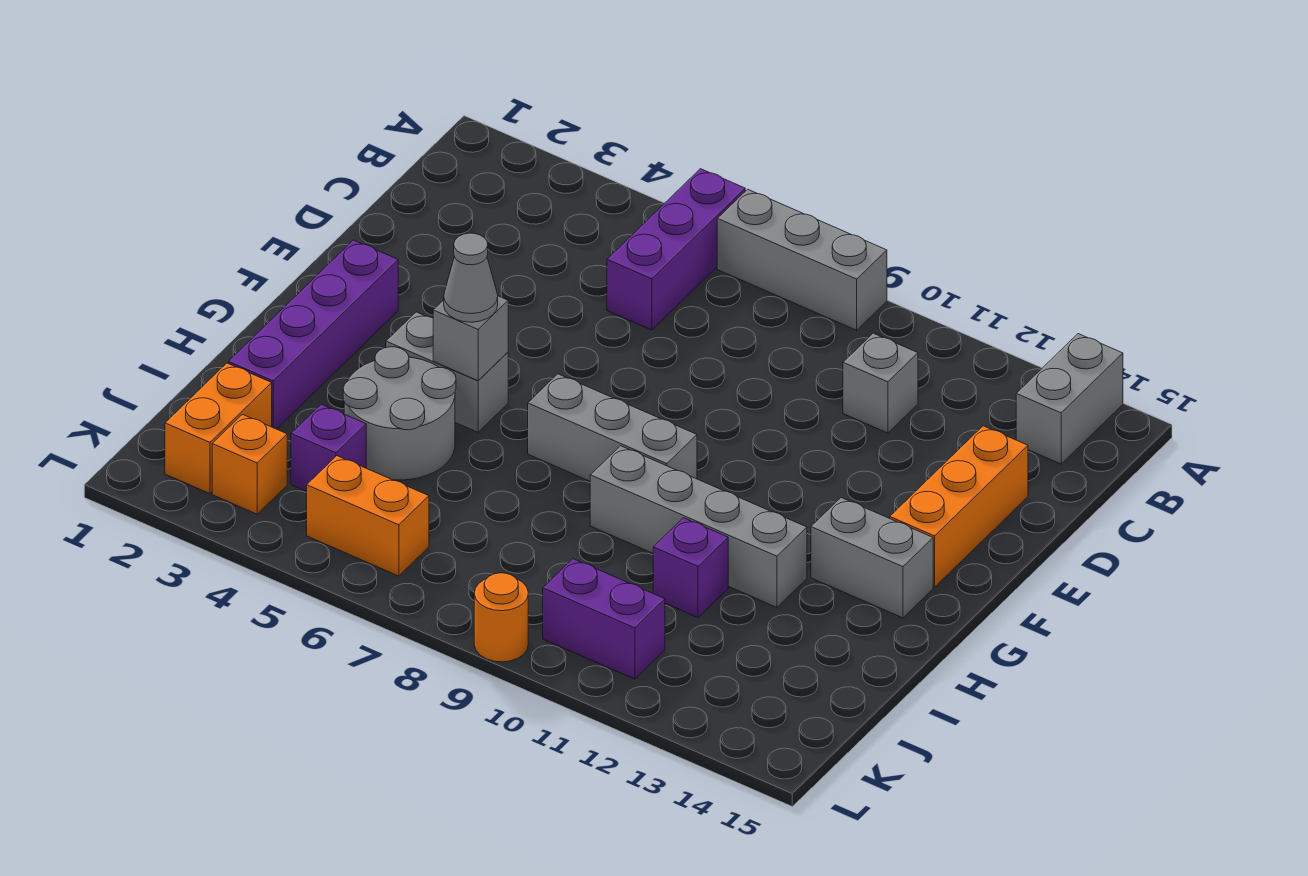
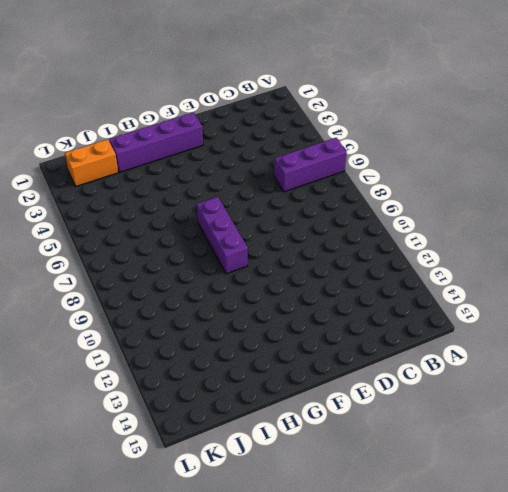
purple brick G7:G9 level 1 -> grey brick G7:G9 level 1
none -> grey brick A7:A9 level 1
none -> grey brick A14:B14 level 1
none -> grey brick C11 level 1

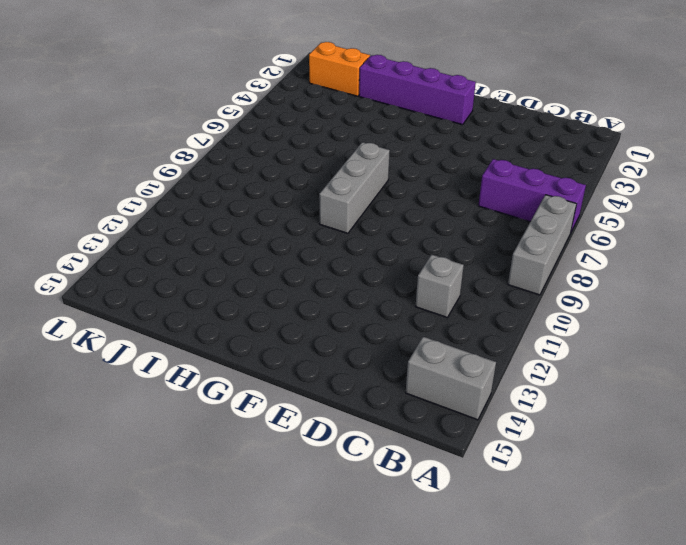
none -> orange brick D14:F14 level 1
none -> grey brick G4:G5 level 1
none -> grey brick G13:G14 level 1

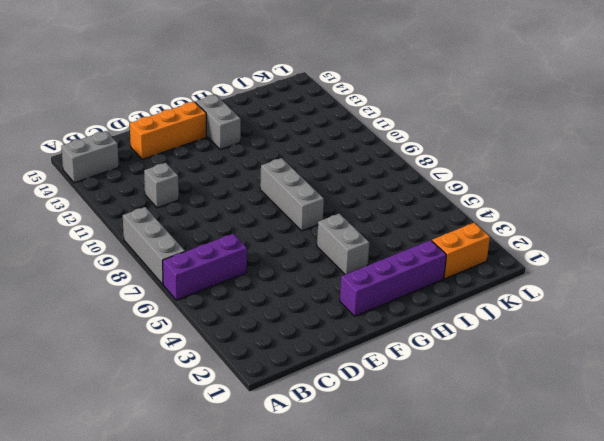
none -> grey round brick H4:I5 level 1
none -> grey brick H9:H12 level 1
none -> purple brick I11 level 1

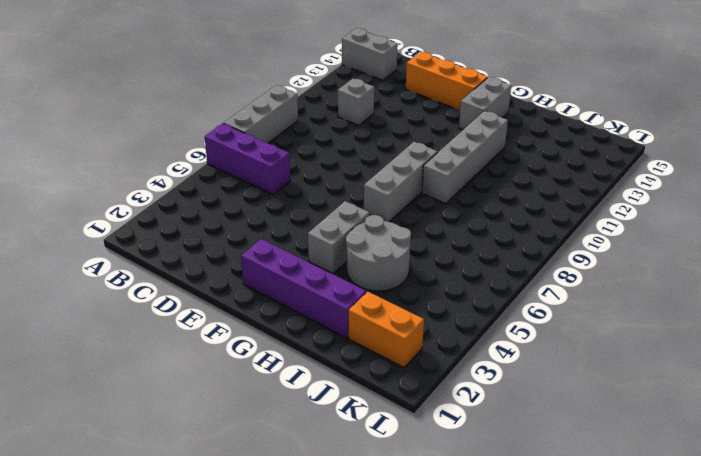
none -> purple brick I11 level 1
none -> purple brick J4 level 1
none -> orange brick K3 level 1

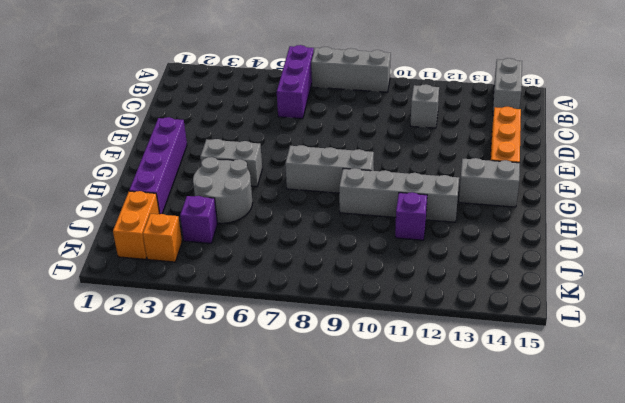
none -> orange brick K5:K6 level 1
none -> purple brick K10:K11 level 1
none -> orange round brick L9 level 1

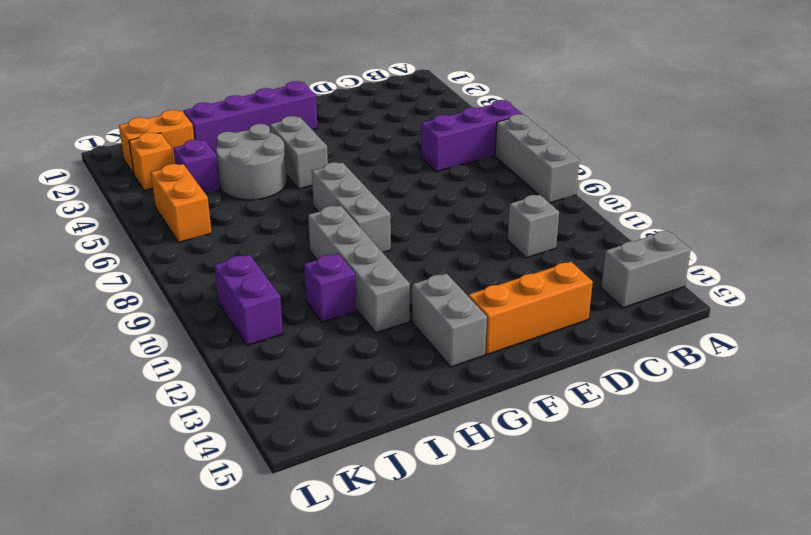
none -> orange round brick L9 level 1
none -> grey brick G5 level 2
none -> grey cone G5 level 3

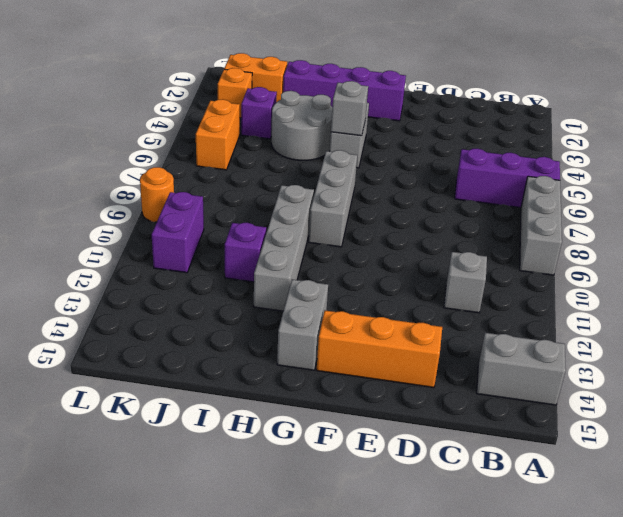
none -> grey cone G5 level 3

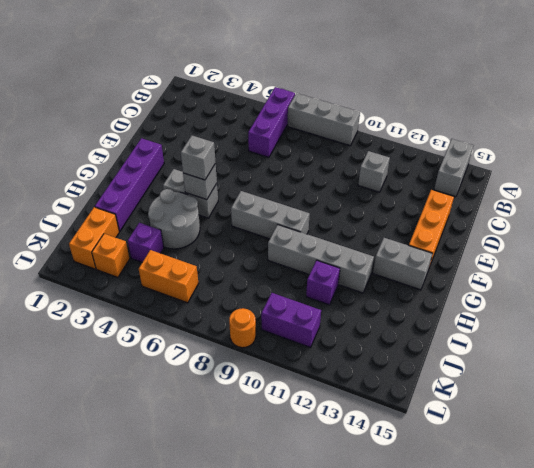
grey brick G5 level 3 -> grey cone G5 level 3

